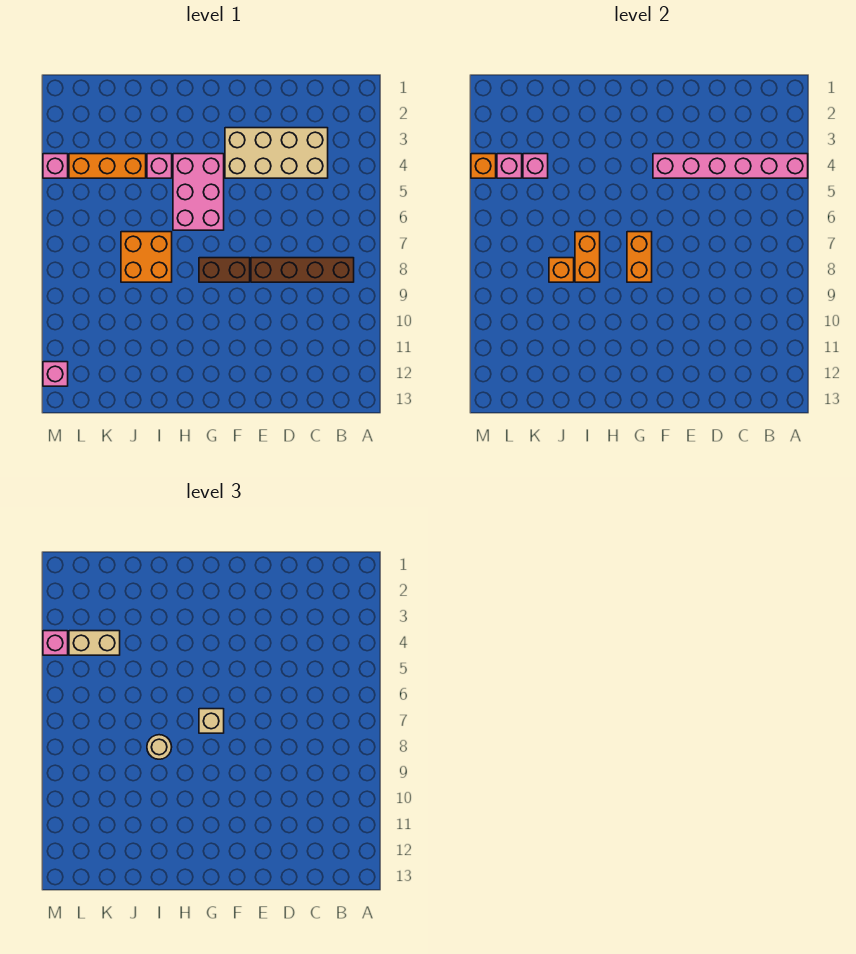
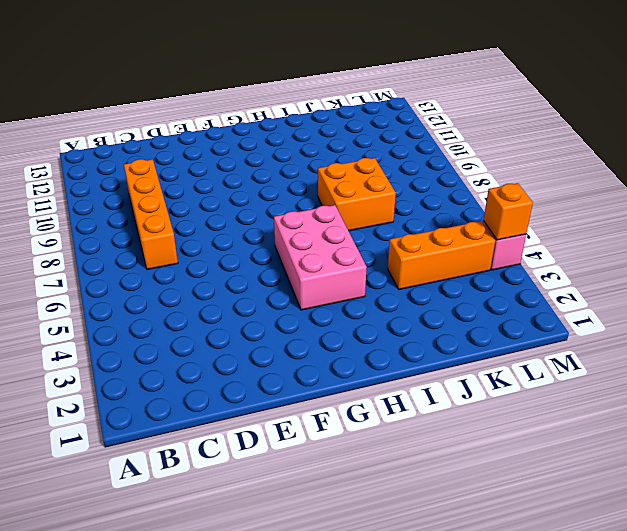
orange brick C7:C10 level 1 -> brown brick B8:E8 level 1
none -> tan brick C3:F4 level 1
none -> brown brick F8:G8 level 1
none -> pink brick I4 level 1

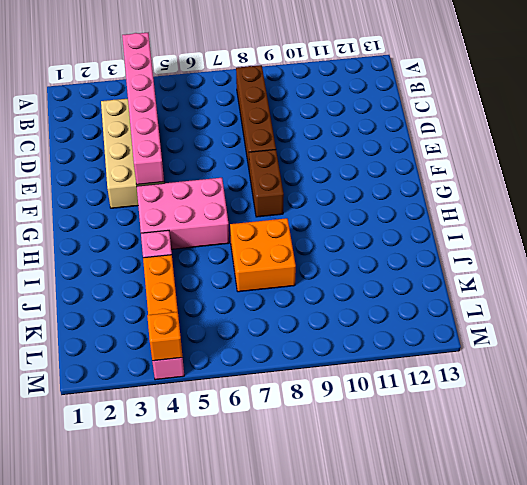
none -> pink brick M12 level 1
none -> orange brick G7:G8 level 2
none -> orange brick I7:I8 level 2

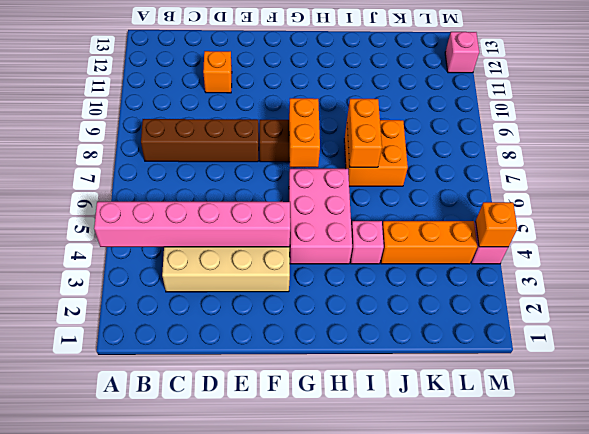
orange brick D11 level 1 -> orange brick J8 level 2
none -> pink brick K4 level 2
none -> pink brick L4 level 2
none -> tan brick G7 level 3

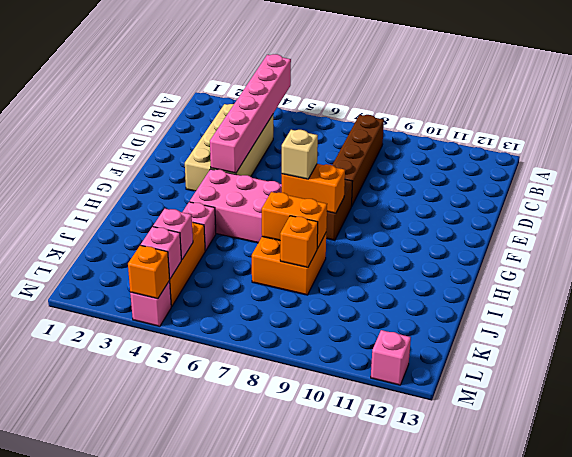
none -> tan round brick I8 level 3
none -> tan brick K4:L4 level 3
none -> pink brick M4 level 3

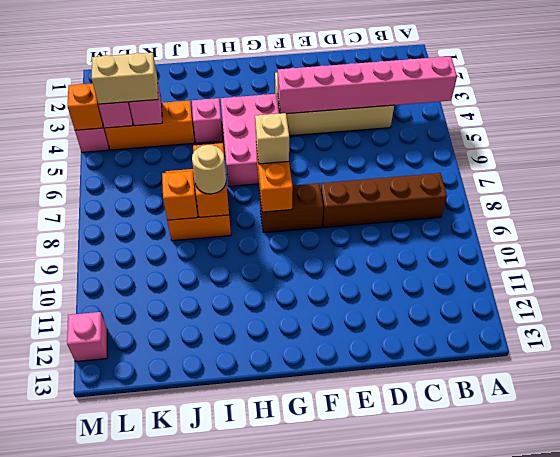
none -> pink brick M4 level 3

